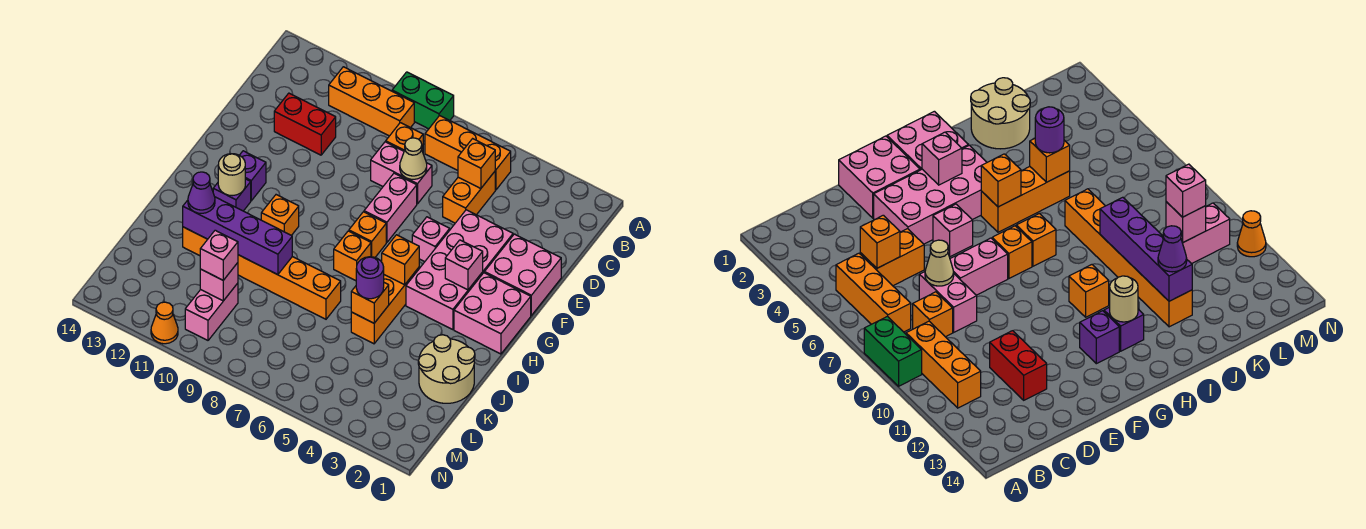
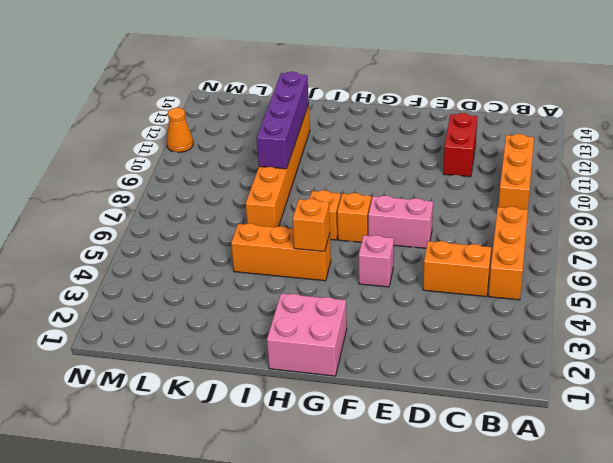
none -> green brick A8:A9 level 1
none -> orange brick C8 level 1
none -> pink brick D7:D8 level 1
none -> pink brick E1:F2 level 1

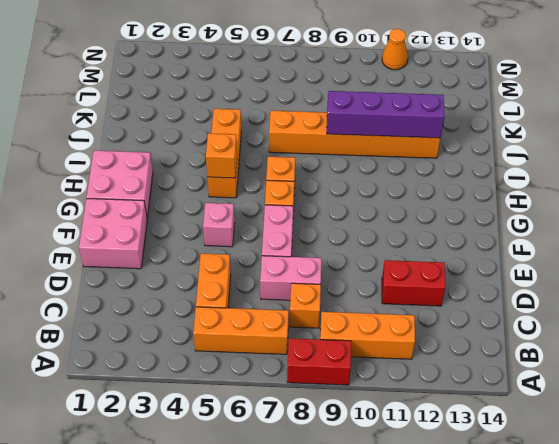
red brick A8:A9 level 1 -> green brick A8:A9 level 1
none -> pink brick E3:H4 level 1
none -> purple brick G12 level 1
none -> orange brick H10 level 1
none -> purple brick H12 level 1

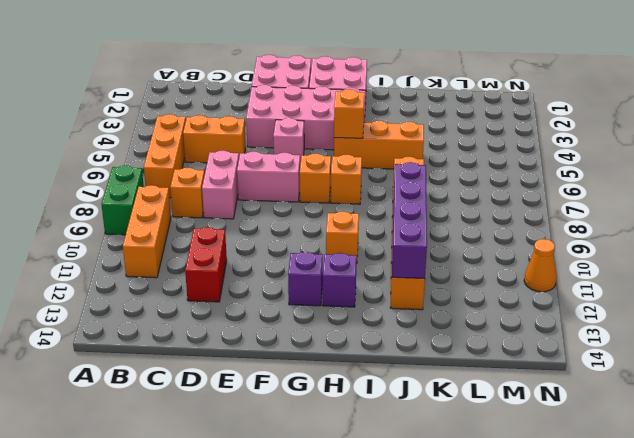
none -> tan round brick J1:K2 level 1
none -> pink brick L10:M10 level 1
none -> orange brick C5 level 2
none -> tan cone D7 level 2

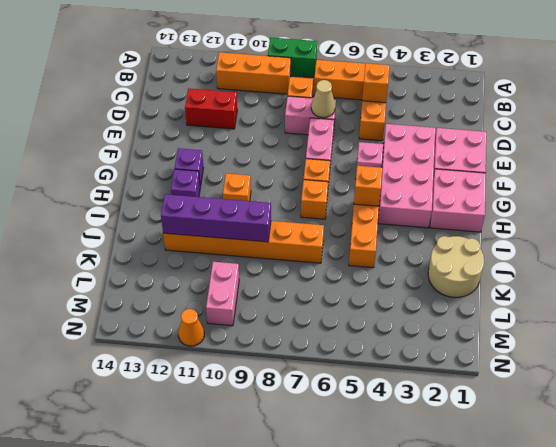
none -> pink brick G3 level 2
none -> tan round brick H12 level 2
none -> orange brick J5 level 2
none -> pink brick L10 level 2

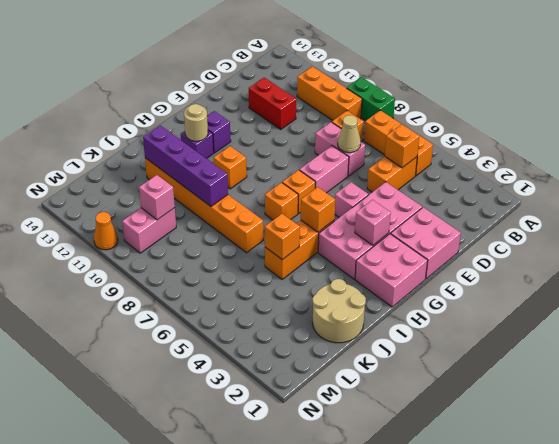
none -> purple round brick J5 level 3
none -> purple cone J12 level 3
none -> pink brick L10 level 3

